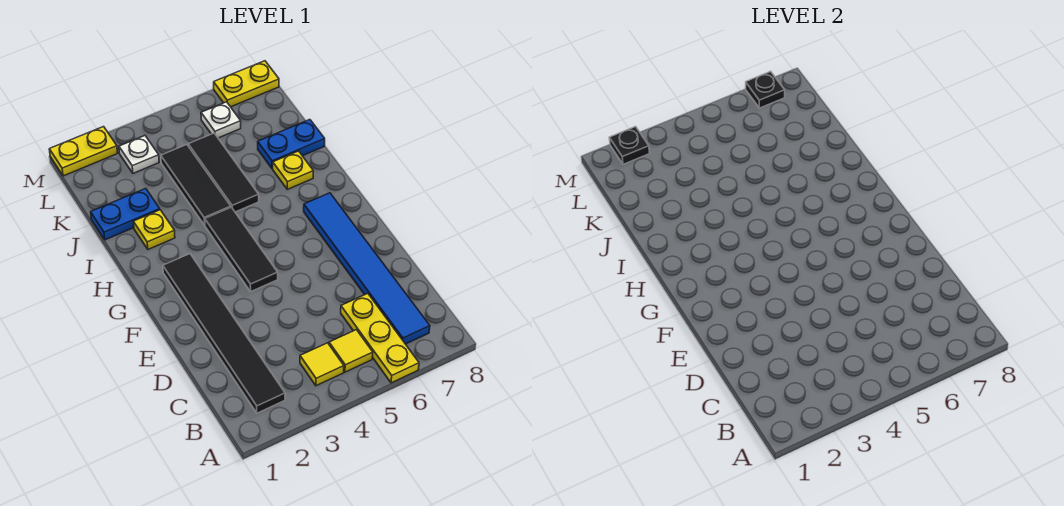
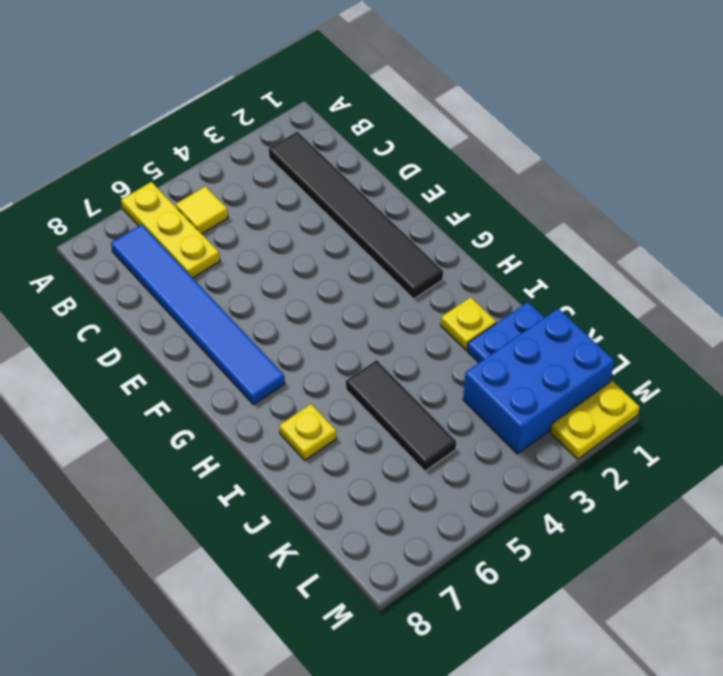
blue brick K1:L3 level 1 -> white plate L3 level 1
none -> yellow tile B4 level 1
none -> black tile F4:H4 level 1
none -> black tile I4:K4 level 1

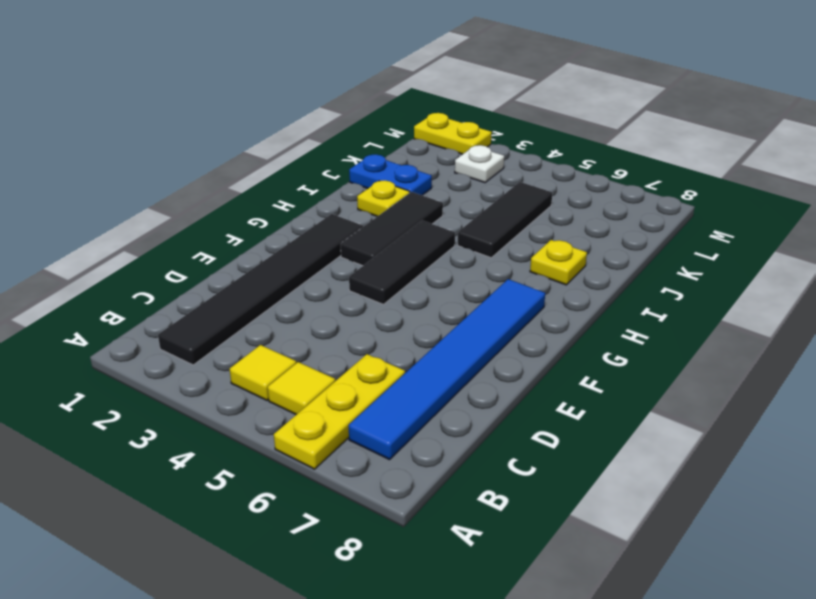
black tile G3:I3 level 1 -> black tile I4:K4 level 1
none -> blue plate J7:J8 level 1
none -> white plate L6 level 1
none -> yellow plate M7:M8 level 1

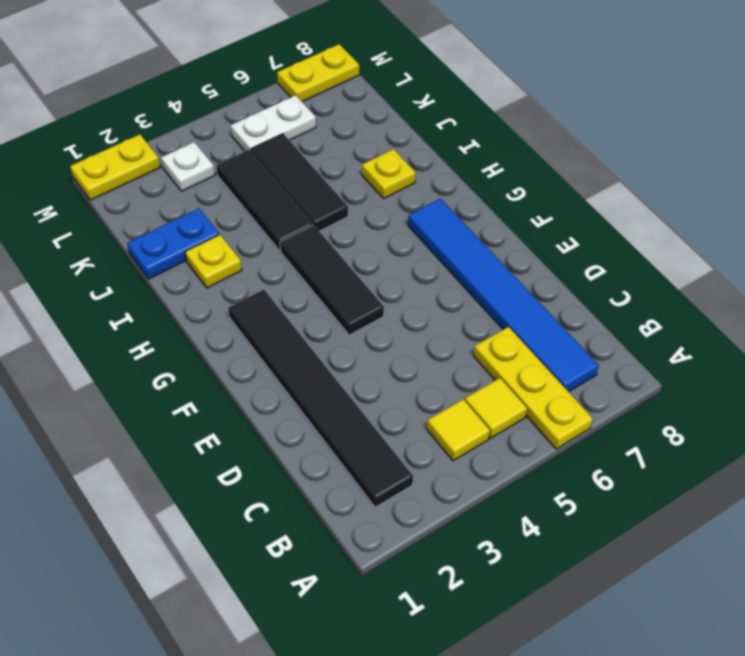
white plate L5:L6 level 1 -> white plate L6 level 1
none -> blue plate J7:J8 level 1
none -> black plate M2 level 2
none -> black plate M7 level 2

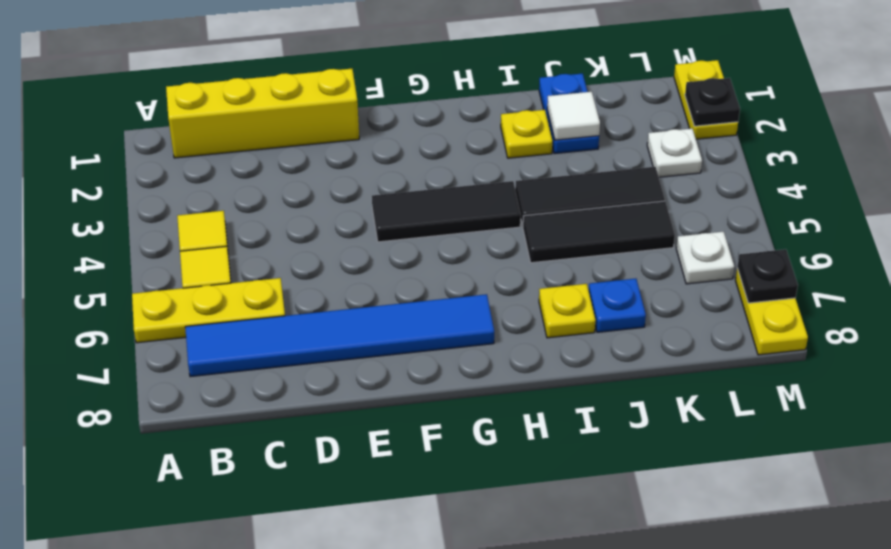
yellow brick B1:E1 level 1 -> none
white tile J2 level 2 -> none
blue plate J7 level 1 -> blue plate J7:J8 level 1
none -> black tile B2:G2 level 1

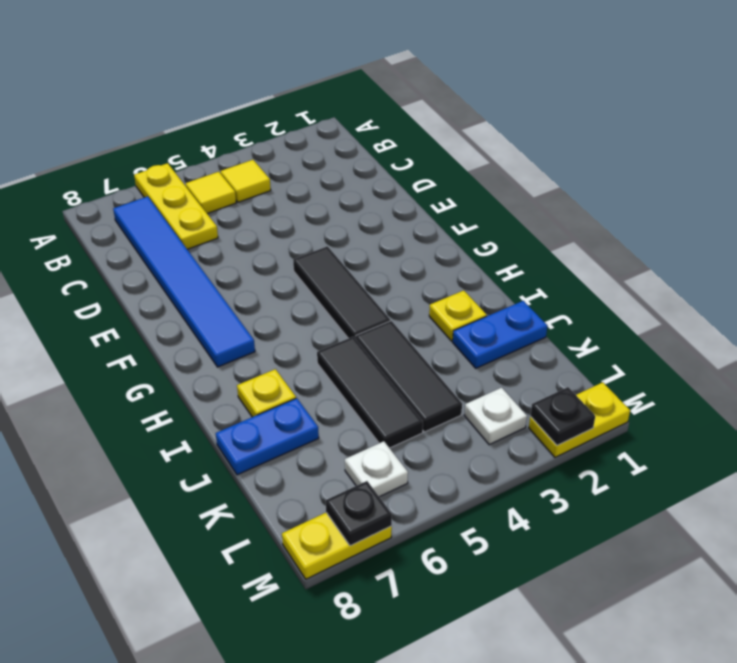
none -> black tile B2:G2 level 1

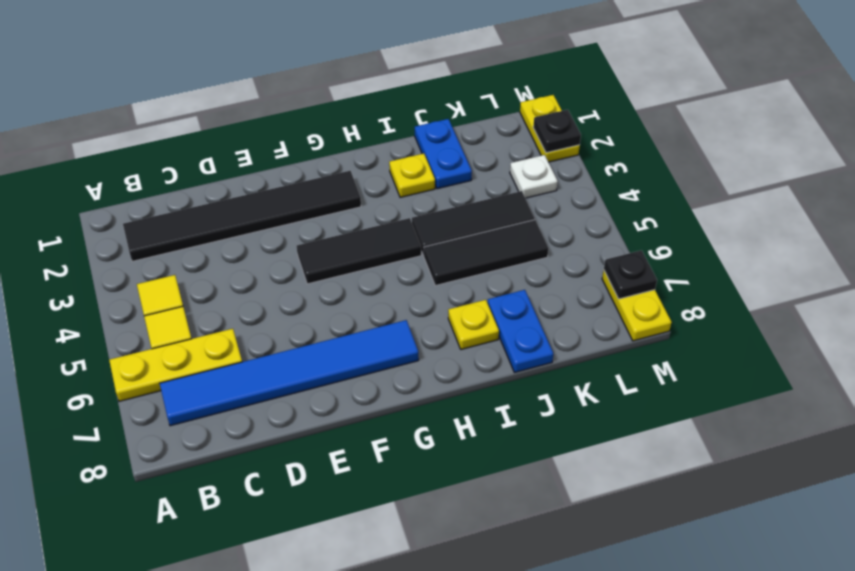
none -> white plate L6 level 1

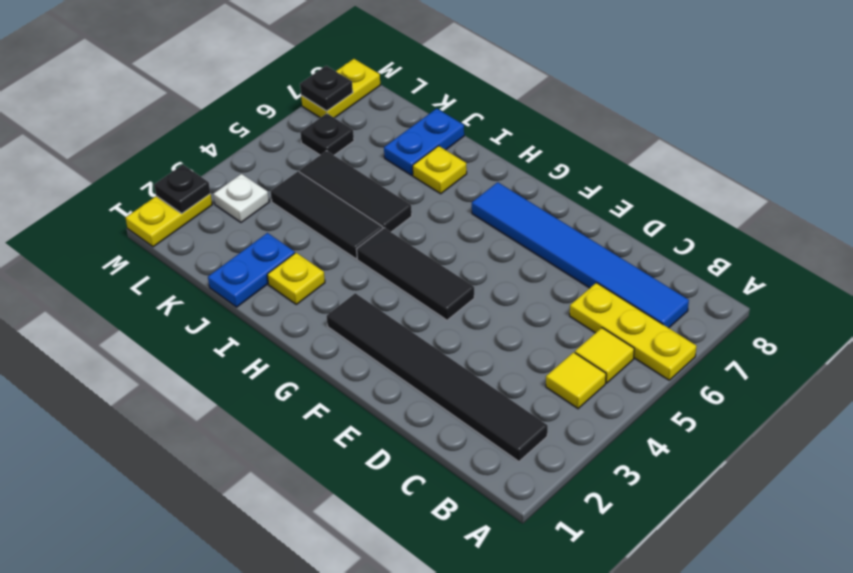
black plate L6 level 1 -> white plate L6 level 1

